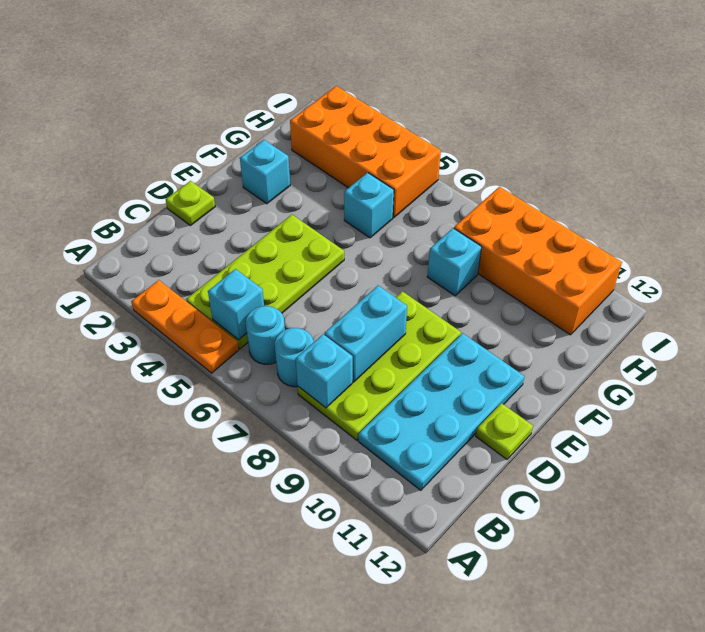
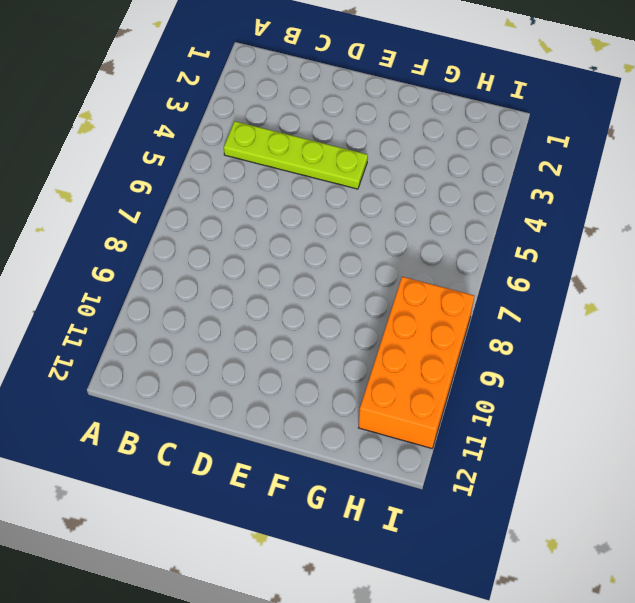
lime plate B4:E4 level 1 -> lime plate B4:E5 level 1
none -> orange plate A3:A5 level 1
none -> cyan round brick B6 level 1
none -> cyan round brick B7 level 1

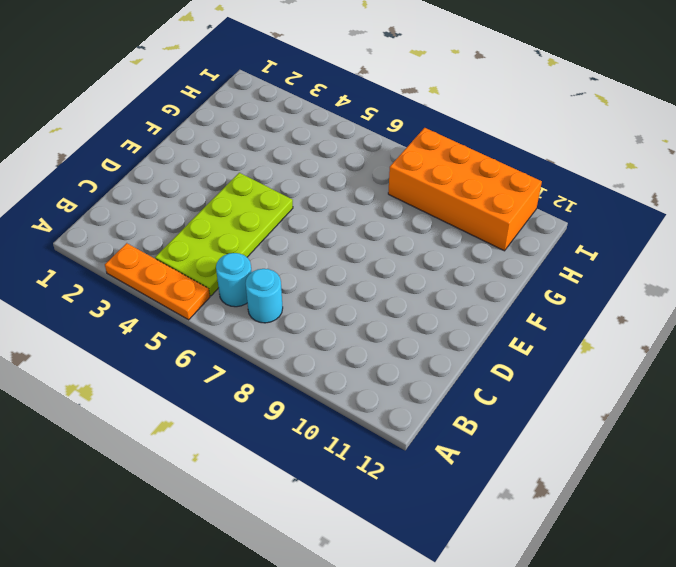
none -> lime plate B8:E9 level 1
none -> cyan plate B10:E11 level 1
none -> lime plate D1 level 1

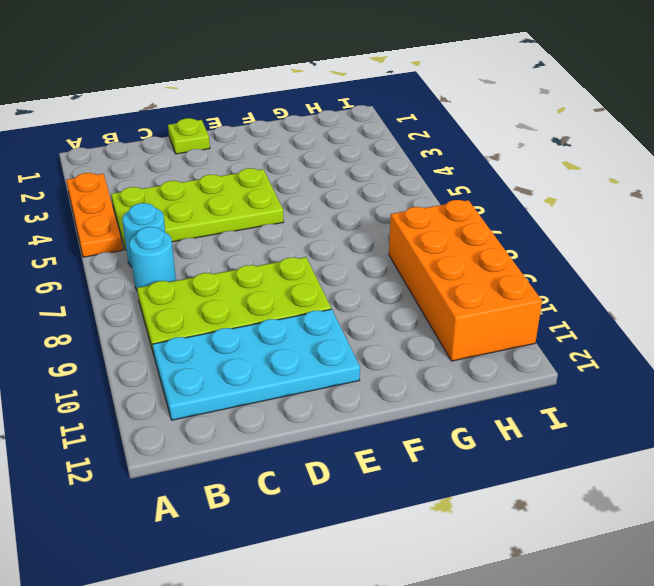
none -> lime plate D12 level 1
none -> cyan brick F2 level 1
none -> cyan brick G5 level 1

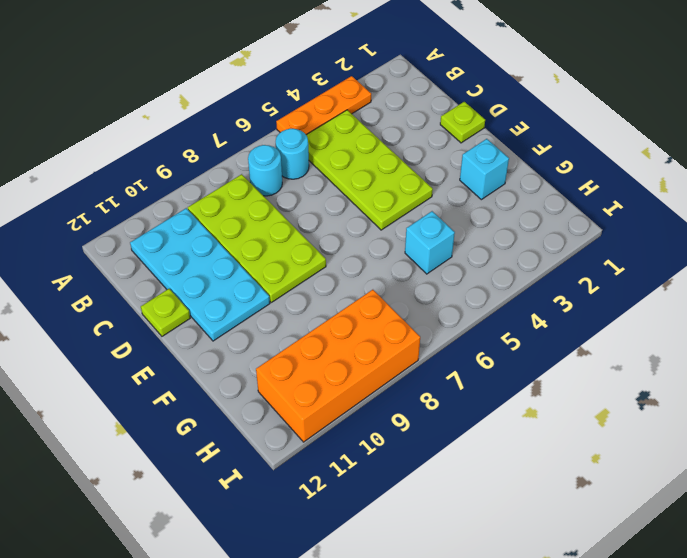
none -> cyan brick G8 level 1
none -> orange brick H2:I5 level 1
none -> cyan brick B5 level 2

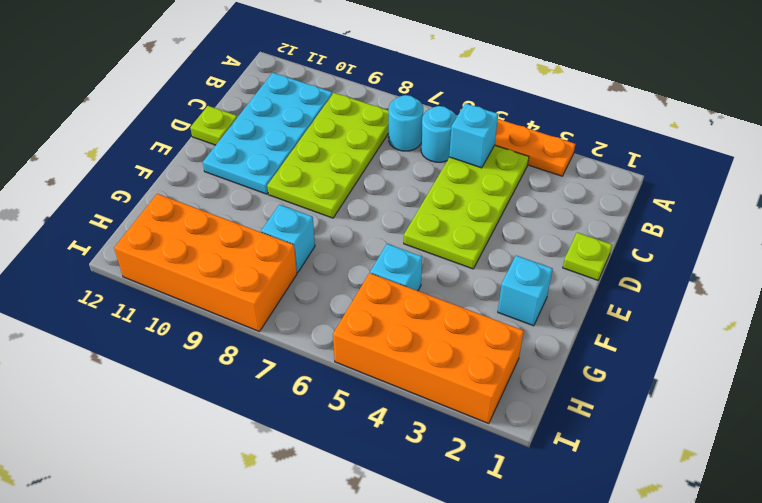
none -> cyan brick B8 level 2
none -> cyan brick C8:D8 level 2

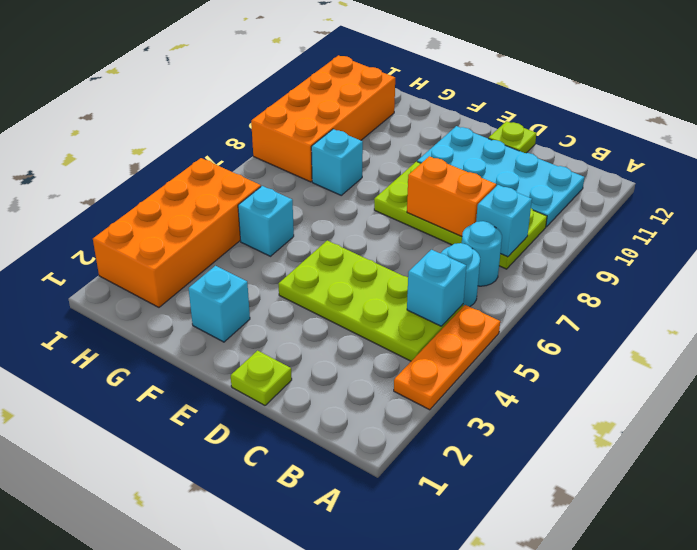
orange brick C8:D8 level 2 -> cyan brick C8:D8 level 2

